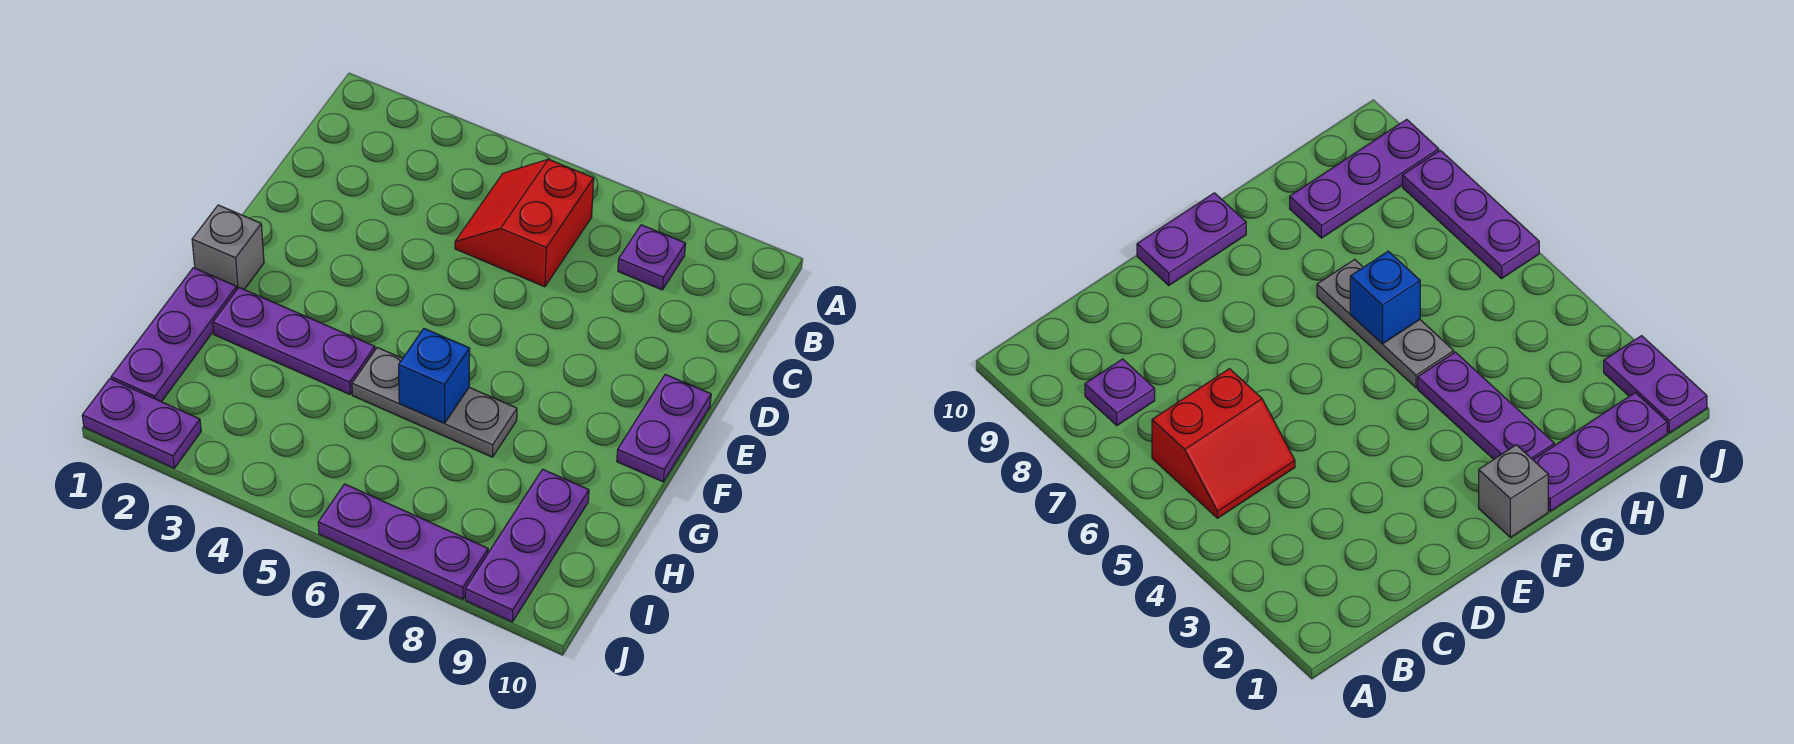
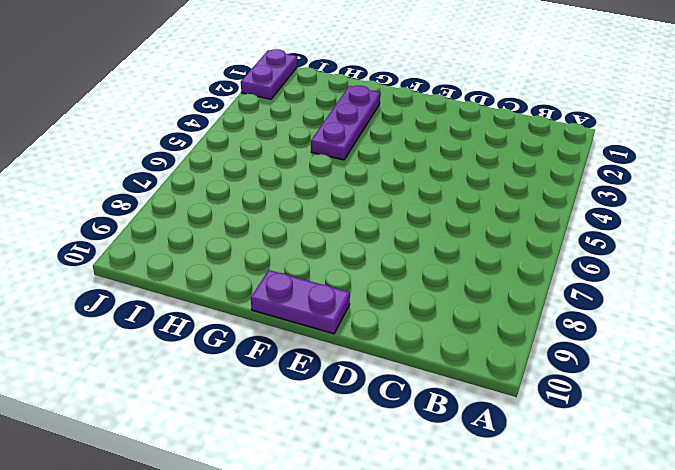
none -> red slope B5:C6 level 1 top 6
none -> purple plate B8 level 1

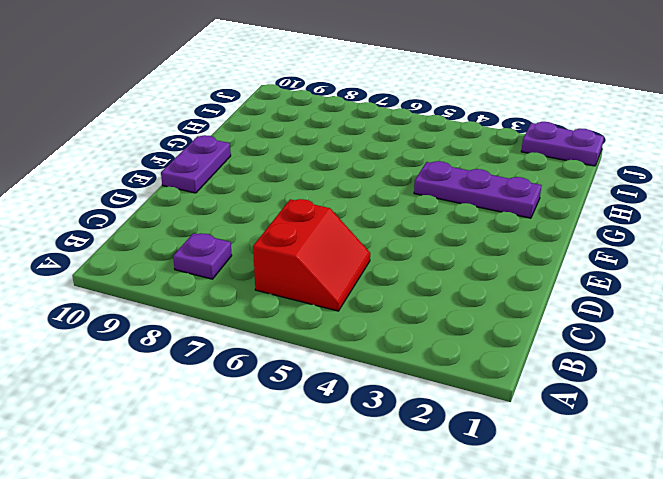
none -> grey brick F1 level 1
none -> purple plate G1:I1 level 1

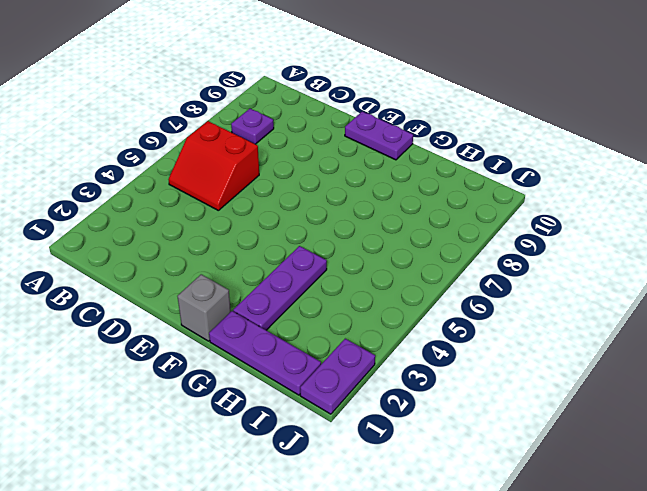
none -> grey plate G5:G7 level 1
none -> purple plate H9:J9 level 1

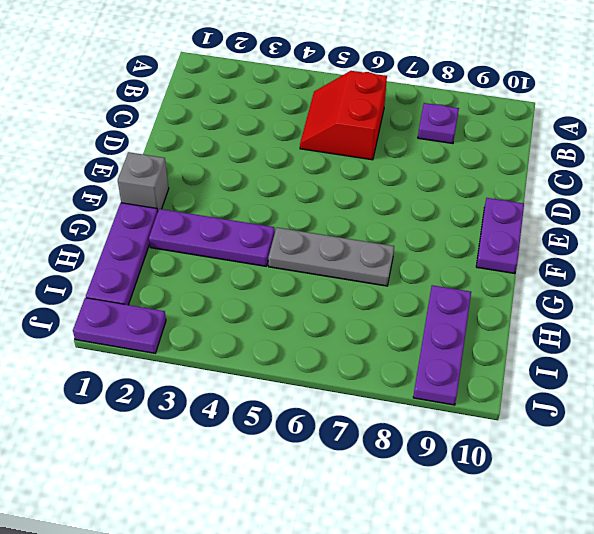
none -> purple plate J6:J8 level 1
none -> blue brick G6 level 2

